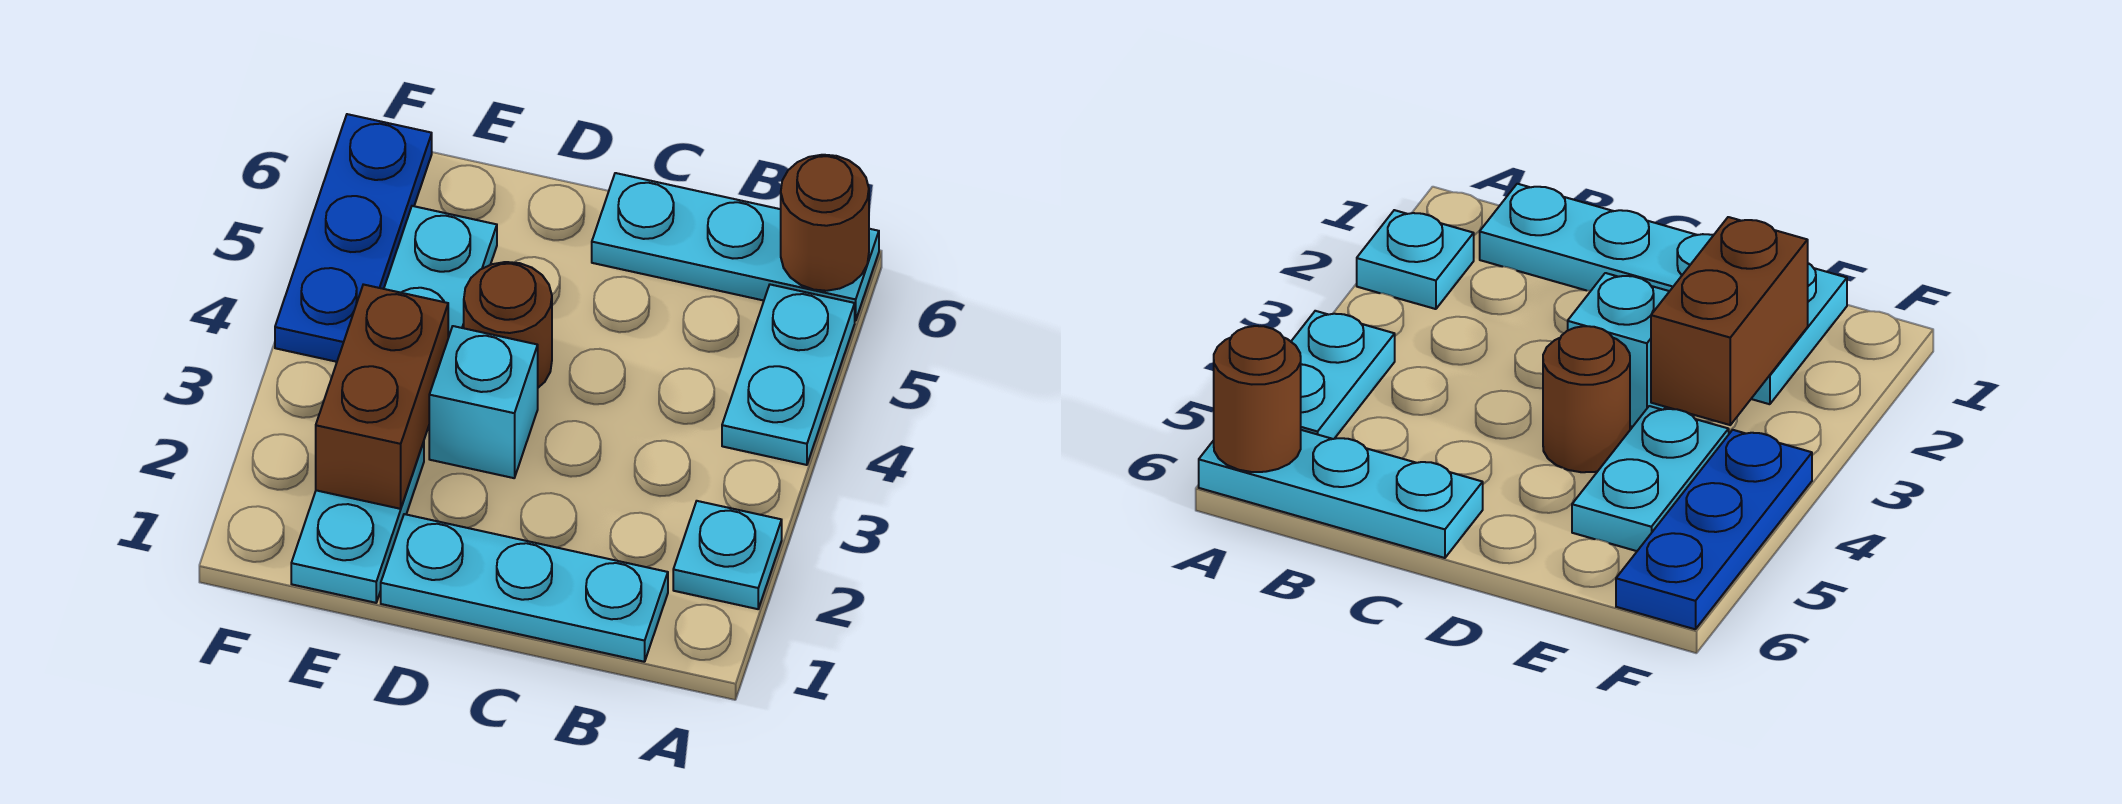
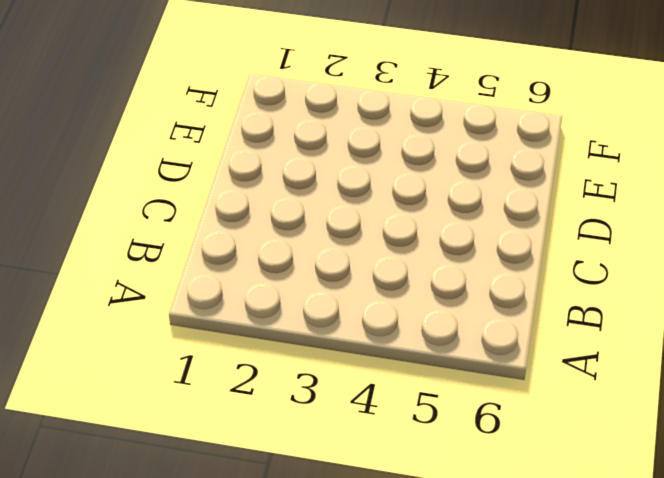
none -> cyan plate A2 level 1
none -> cyan plate A4:A5 level 1

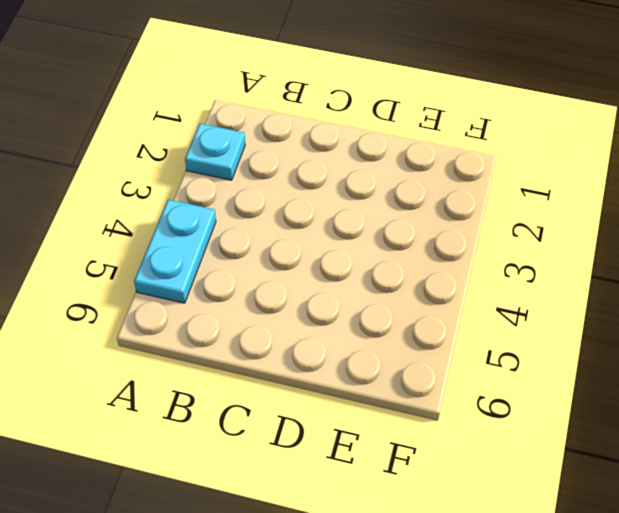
none -> cyan plate A6:C6 level 1
none -> cyan plate B1:D1 level 1

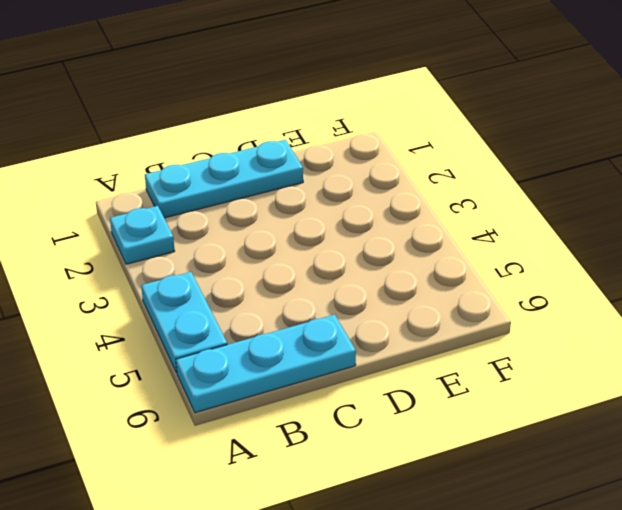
none -> cyan brick D3 level 1
none -> brown round brick D4 level 1

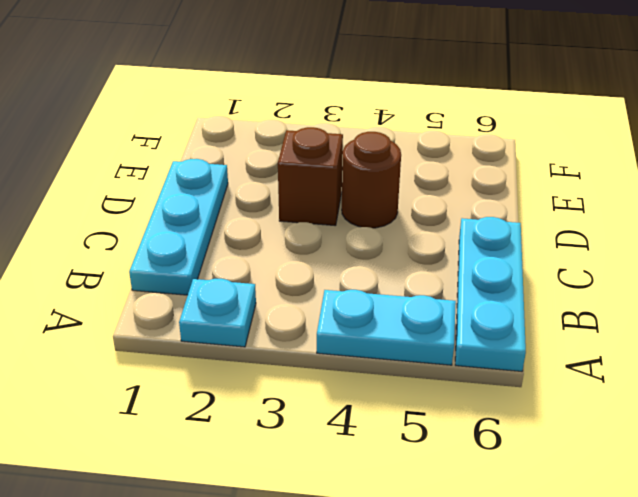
brown brick D3 level 1 -> cyan brick D3 level 1
none -> cyan plate E1:E2 level 1
none -> cyan plate E4:E5 level 1

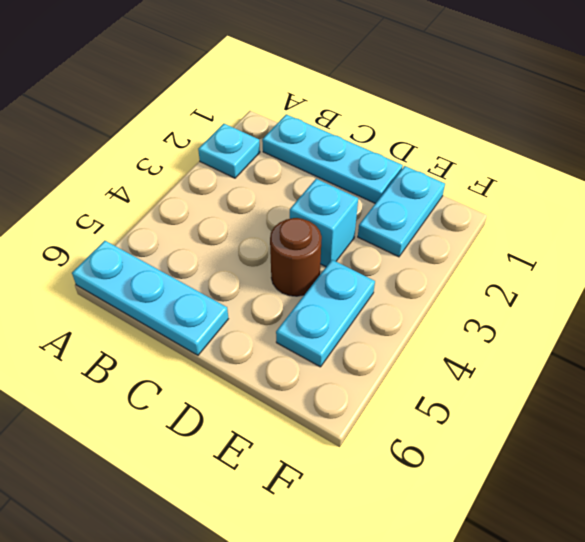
none -> cyan plate A4:A5 level 1
none -> blue plate F4:F6 level 1

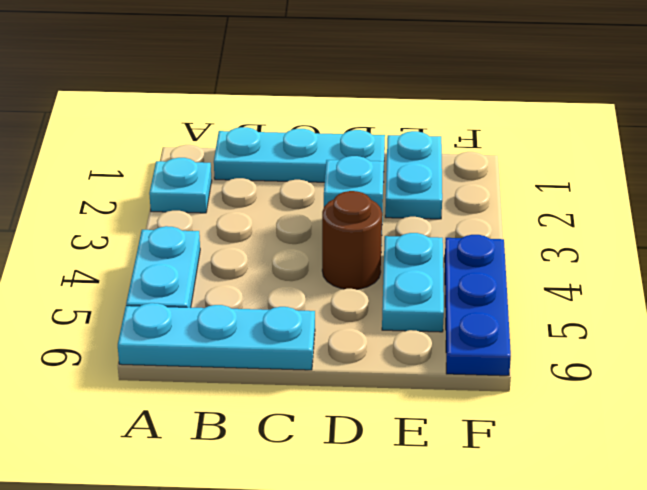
none -> brown round brick A6 level 2
none -> brown brick E2:E3 level 2

